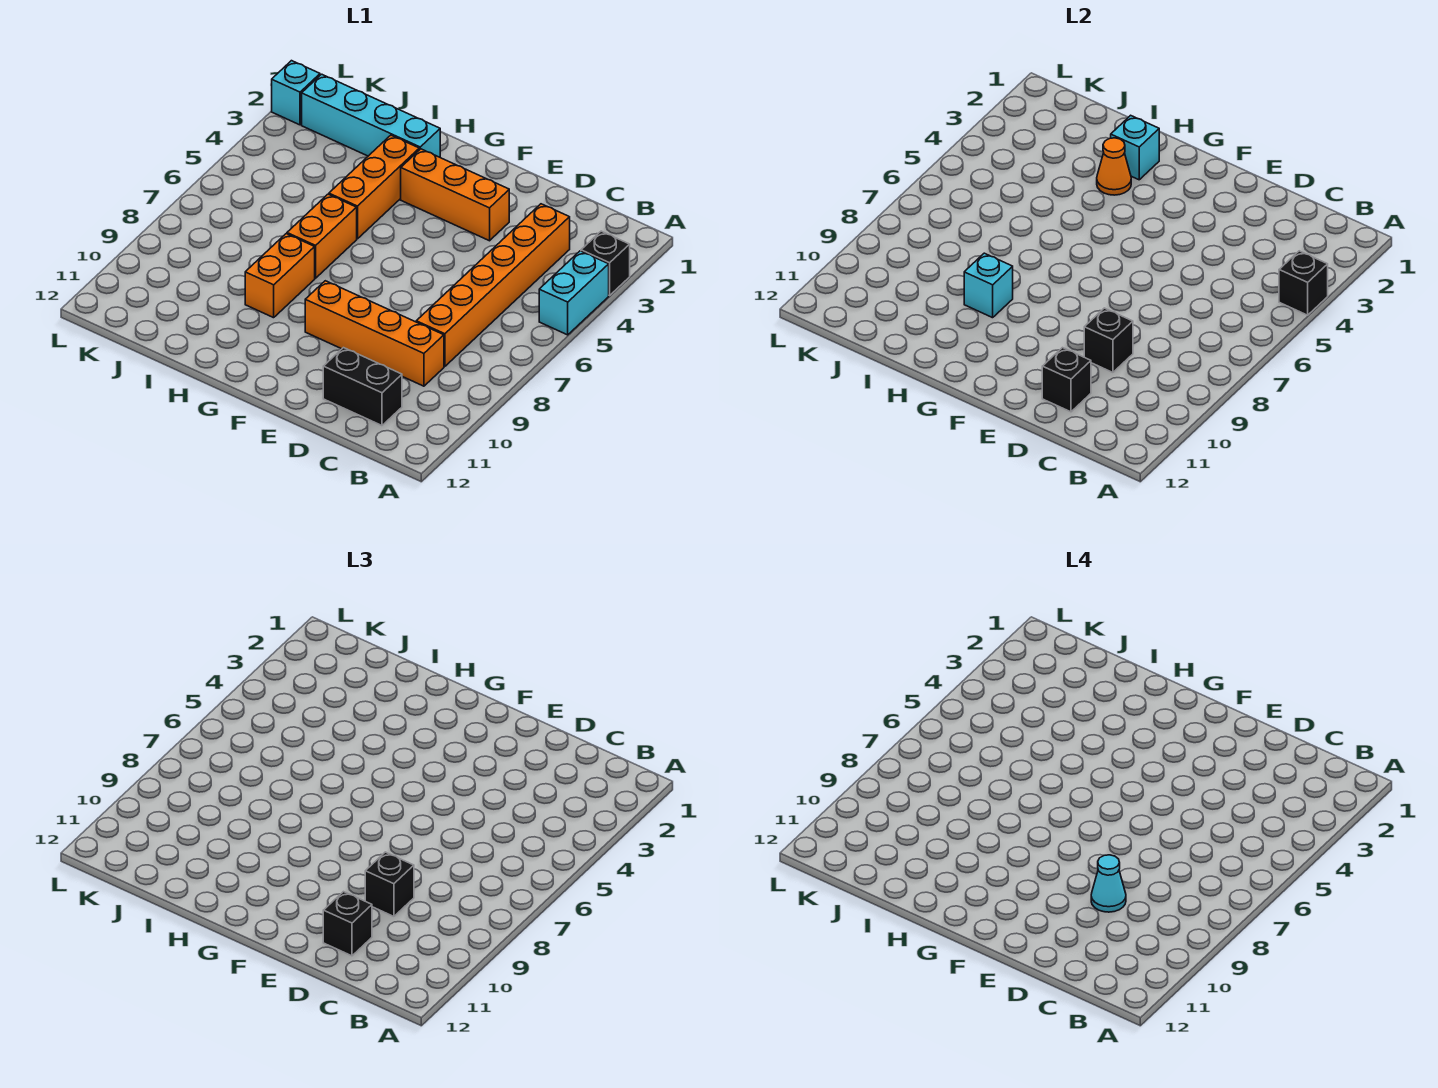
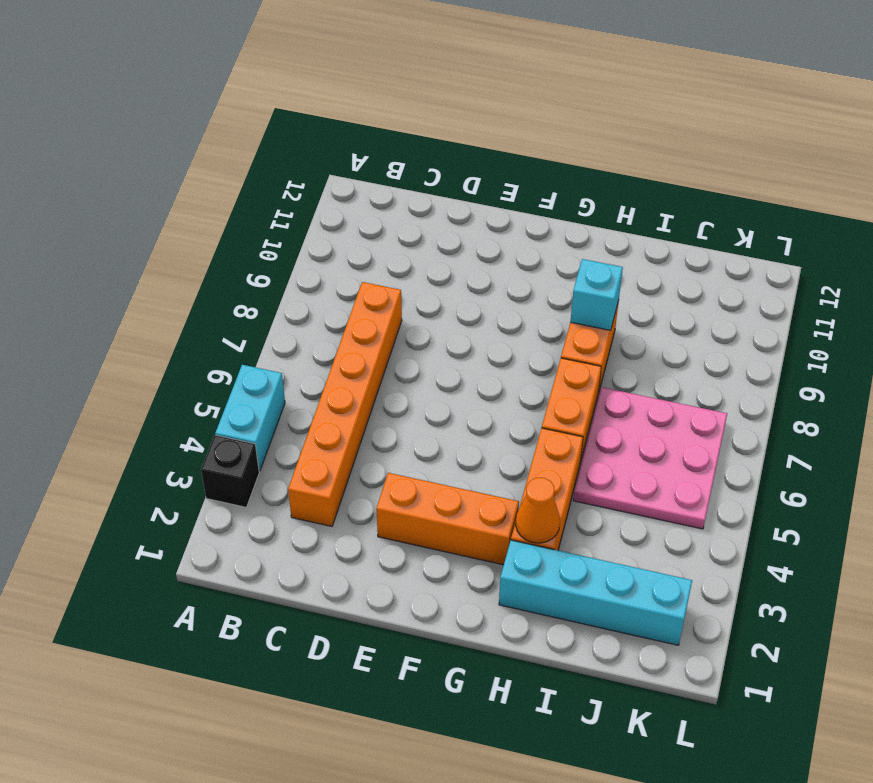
pink plate I5:K7 level 1 -> none
none -> orange brick C9:F9 level 1
none -> black brick C11:D11 level 1
none -> cyan brick L2 level 1

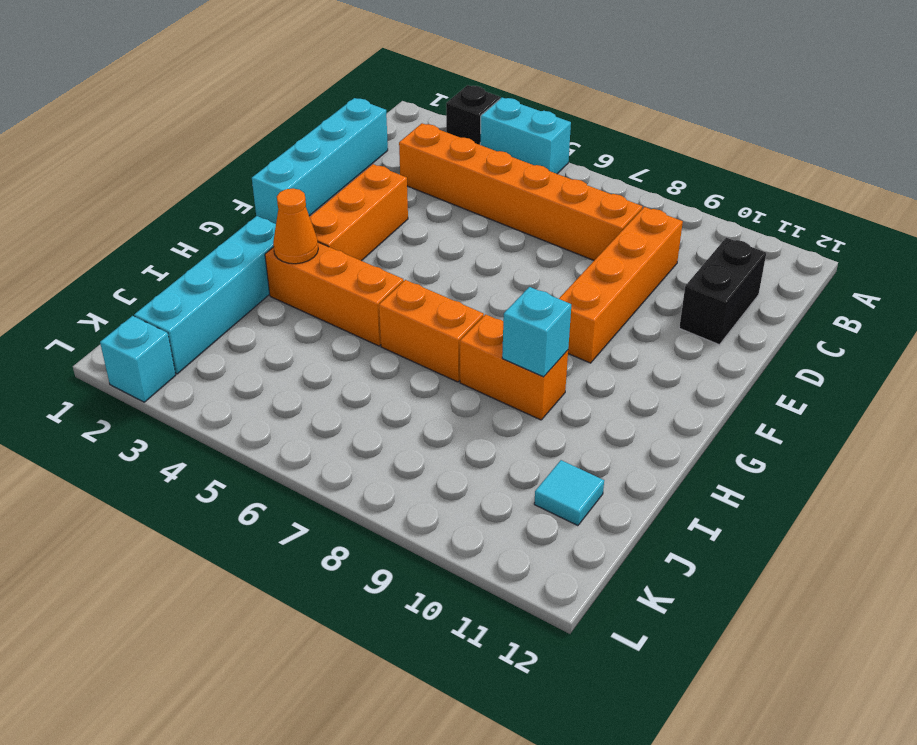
cyan brick C1:F1 level 1 -> none
cyan tile J11 level 1 -> none
none -> black brick A4 level 2
none -> black brick D9 level 2
none -> black brick D11 level 2

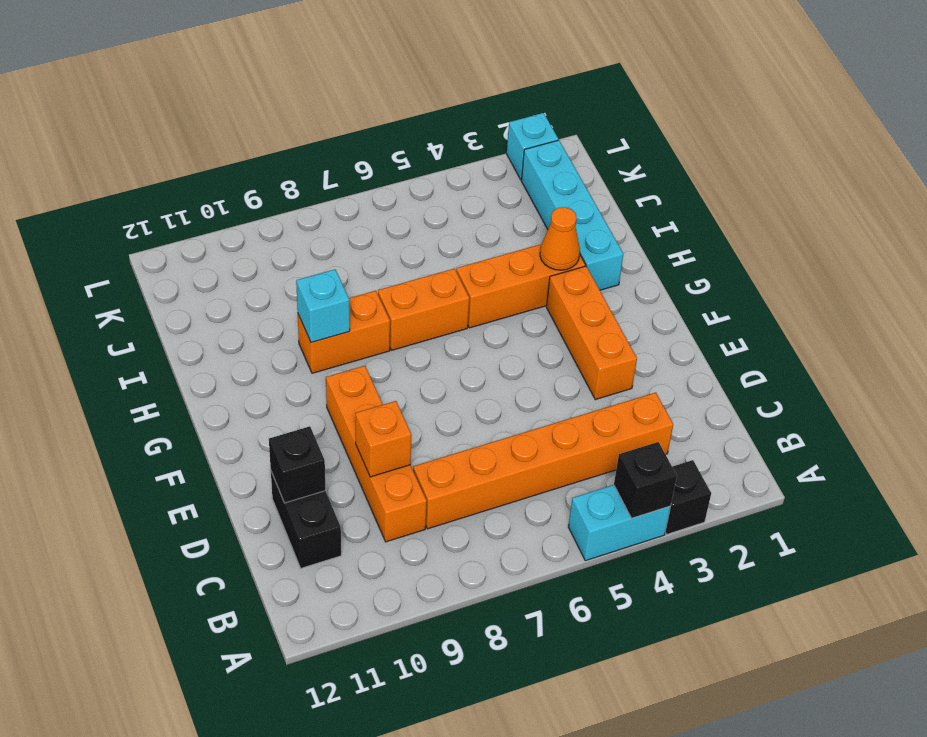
orange brick D9 level 2 -> black brick D9 level 2
none -> cyan brick H2 level 2
none -> black brick D9 level 3
none -> black brick D11 level 3

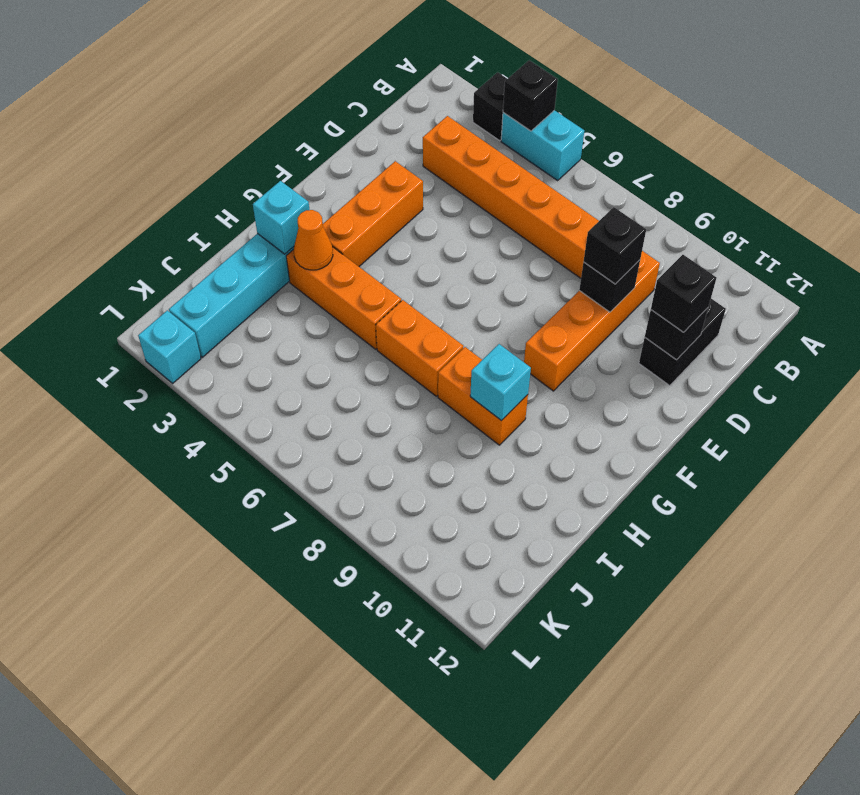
none -> cyan cone D9 level 4

